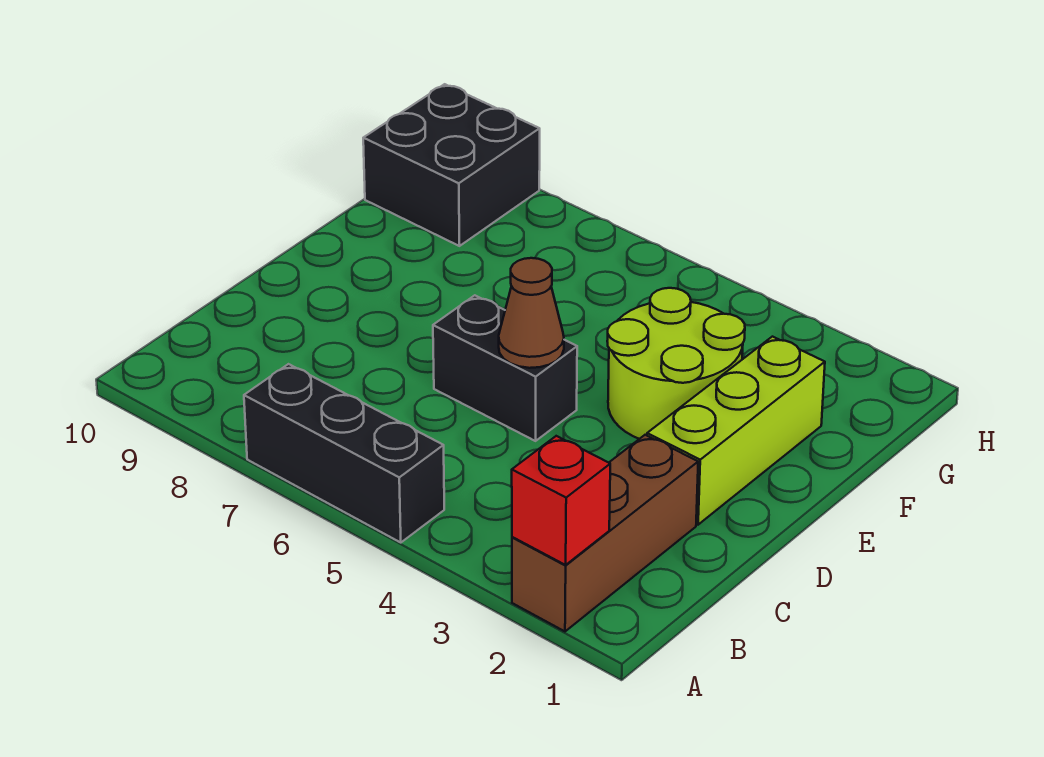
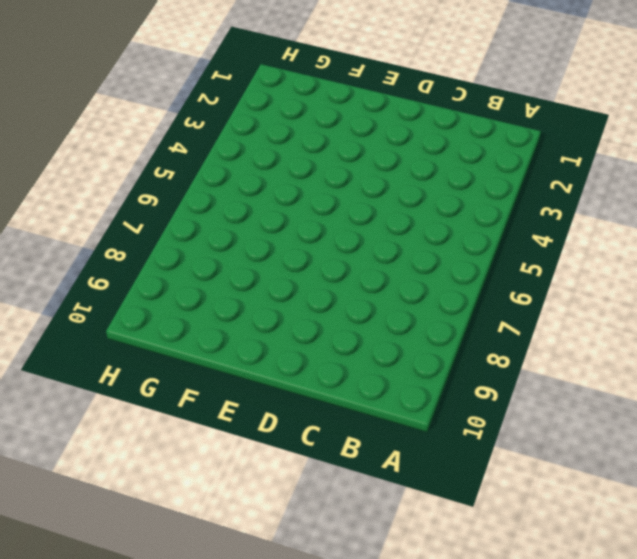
none -> brown brick A2:C2 level 1
none -> black brick A5:A7 level 1

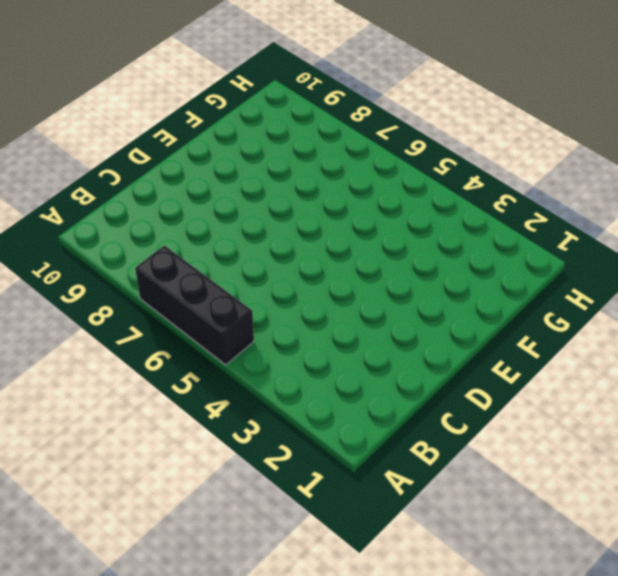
none -> brown brick A2:C2 level 1
none -> lime brick D2:F2 level 1

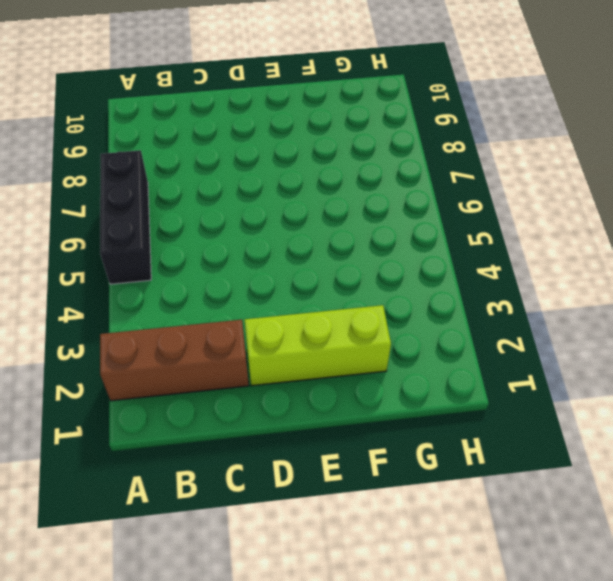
none -> black brick D5:D6 level 1
none -> lime round brick E3:F4 level 1

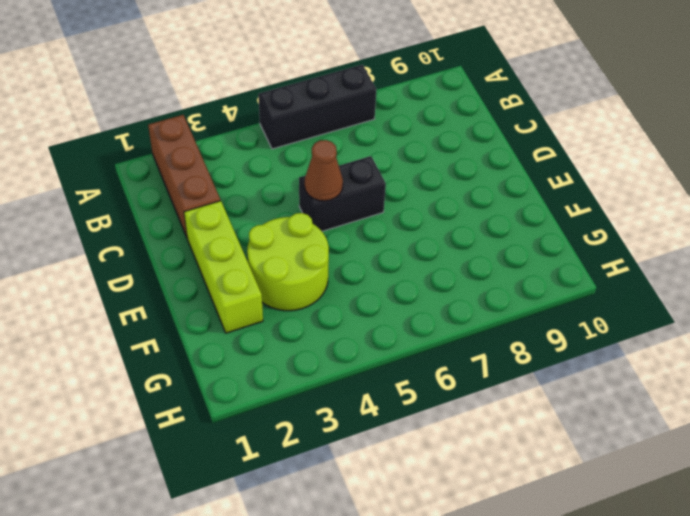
none -> black brick G9:H10 level 1
none -> red brick A2 level 2

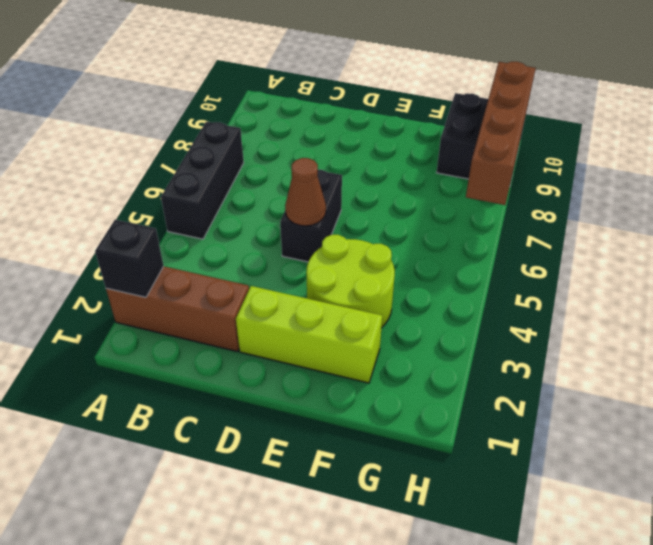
black brick A2 level 2 -> red brick A2 level 2
brown brick H7:H10 level 2 -> none

